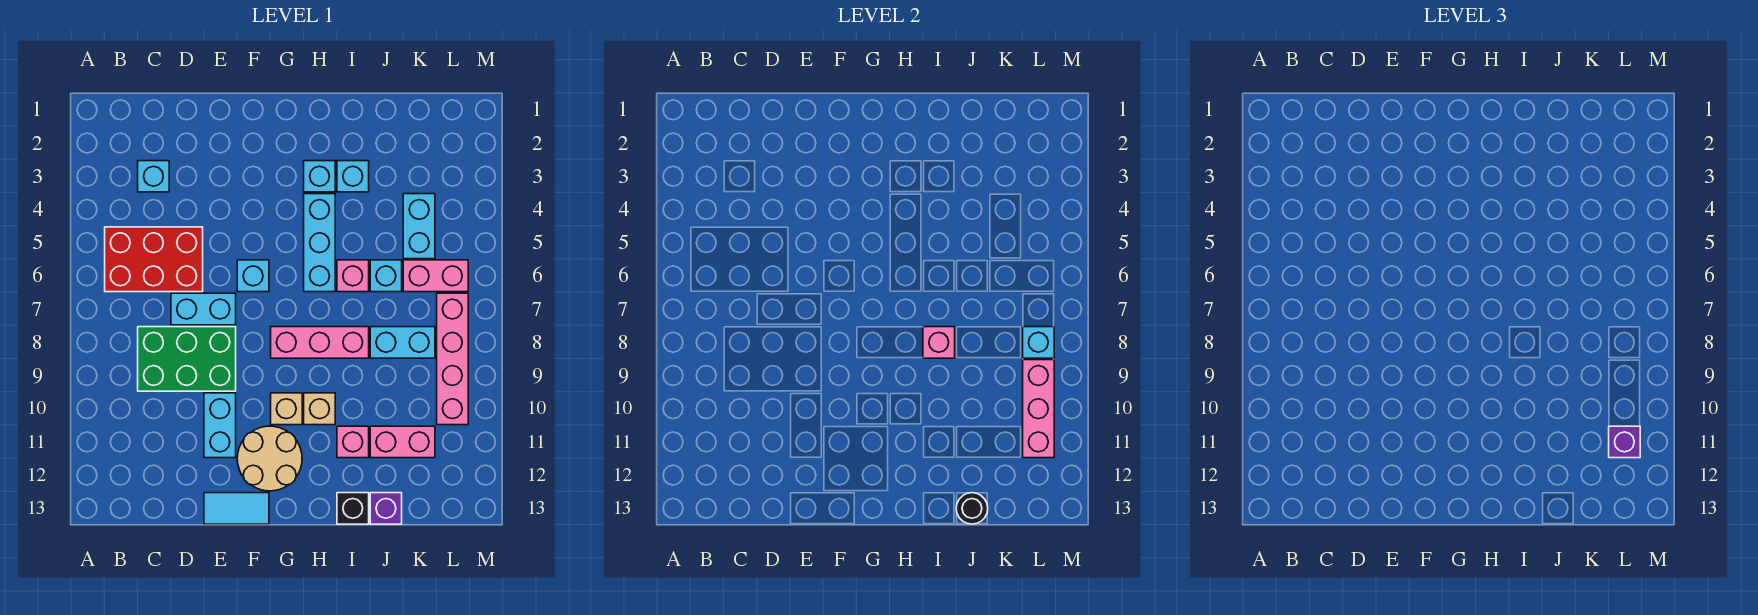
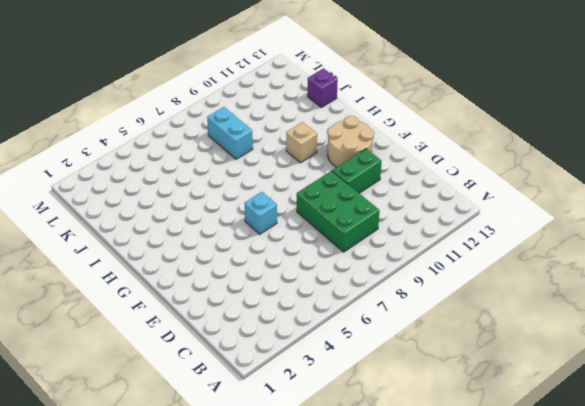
green brick E10:E11 level 1 -> cyan brick E10:E11 level 1
none -> red brick B5:D6 level 1
none -> cyan brick C3 level 1
none -> cyan brick D7:E7 level 1

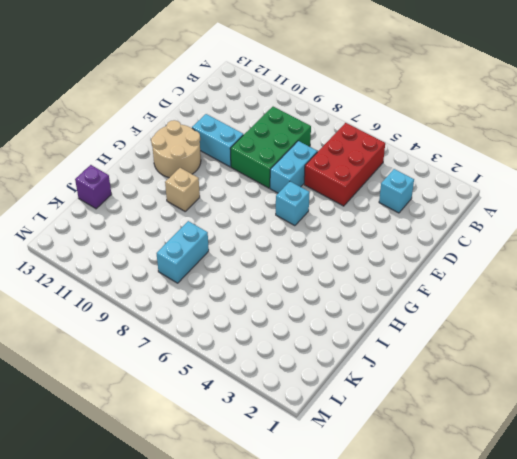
none -> cyan tile E13:F13 level 1
none -> pink brick G8:I8 level 1
none -> tan brick G10 level 1

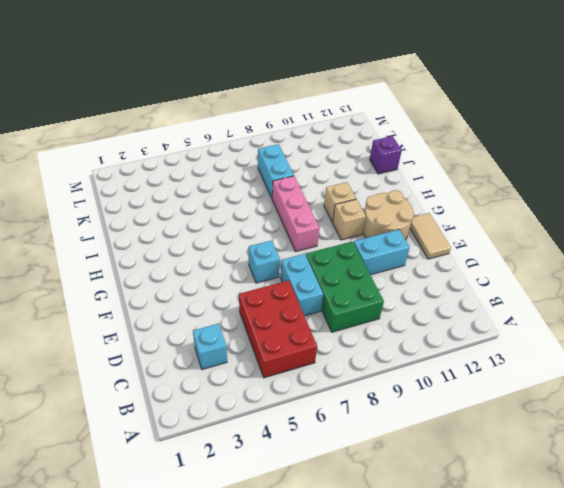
tan tile E13:F13 level 1 -> cyan tile E13:F13 level 1
none -> cyan brick H3 level 1
none -> cyan brick H4:H6 level 1
none -> cyan brick I3 level 1

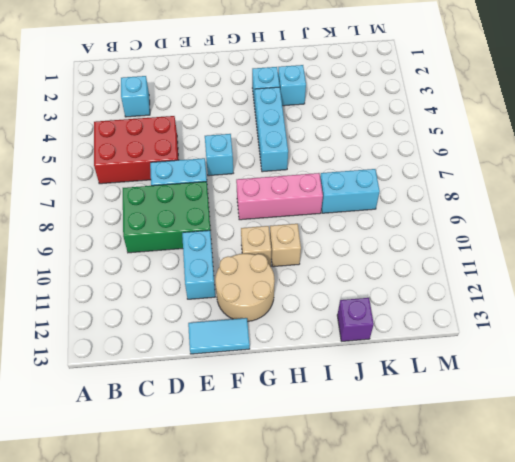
none -> pink brick I6 level 1
none -> pink brick I11 level 1
none -> black brick I13 level 1

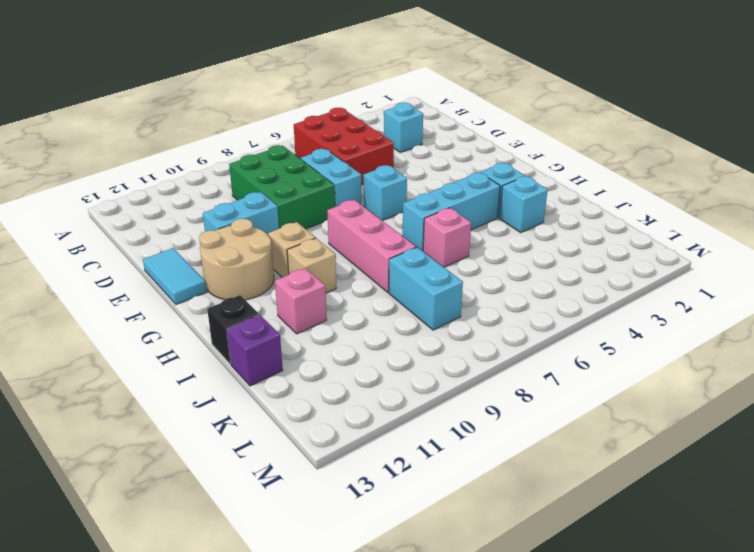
none -> cyan brick J6 level 1
none -> pink brick J11:K11 level 1
none -> cyan brick K4:K5 level 1

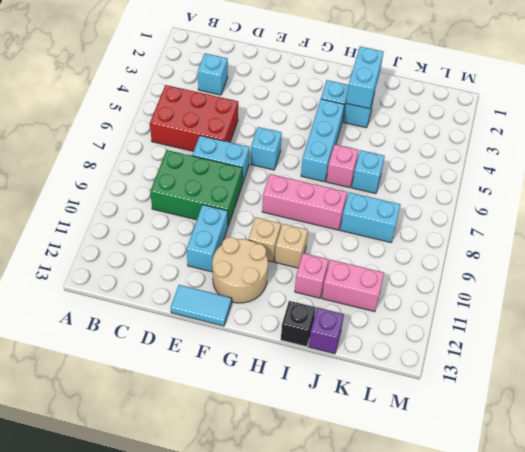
cyan brick I2:I3 level 2 -> cyan brick K4:K5 level 1
none -> pink brick K6:L6 level 1
none -> pink brick L7:L10 level 1
none -> pink brick I8 level 2

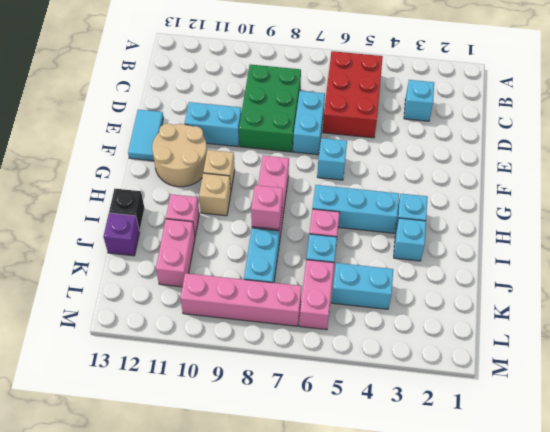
none -> black round brick J13 level 2
none -> cyan brick L8 level 2
none -> pink brick L9:L11 level 2

